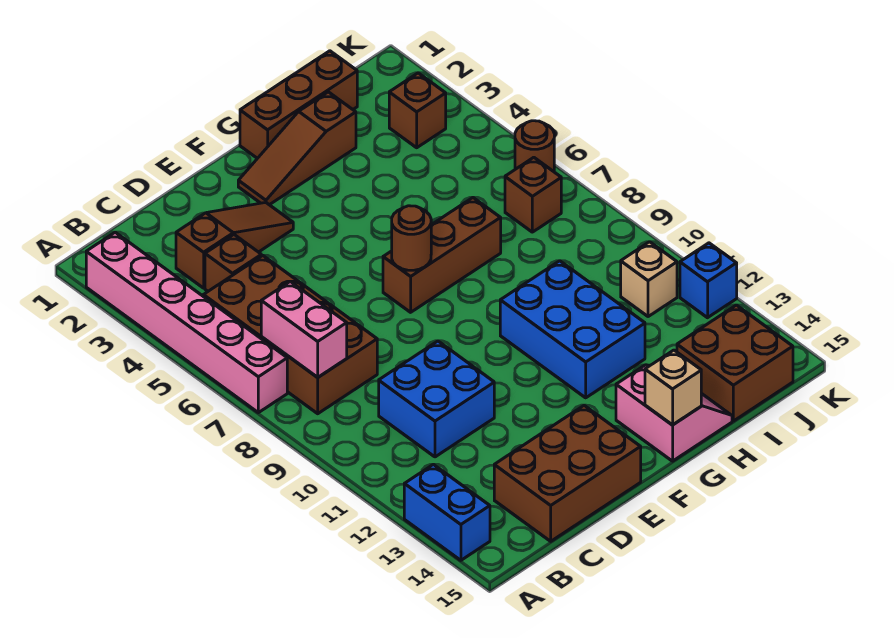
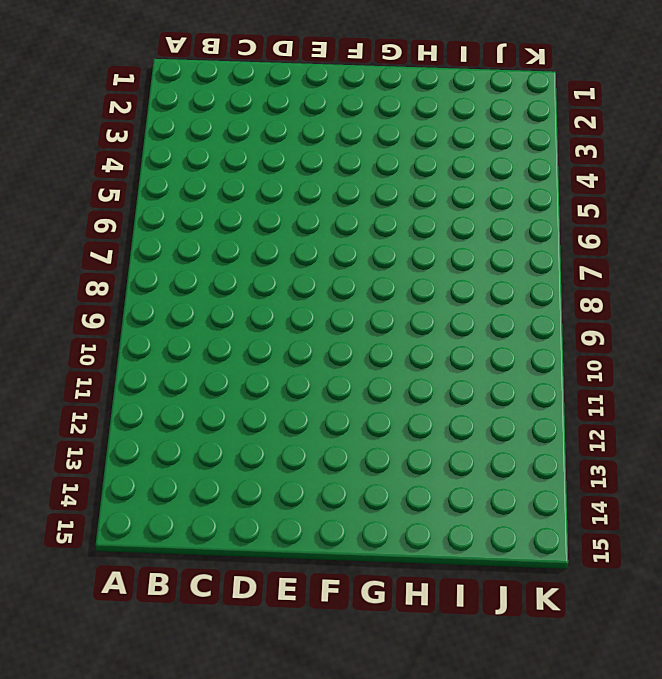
none -> pink brick A2:A7 level 1
none -> blue brick A13:A14 level 1
none -> brown brick B5:C8 level 1

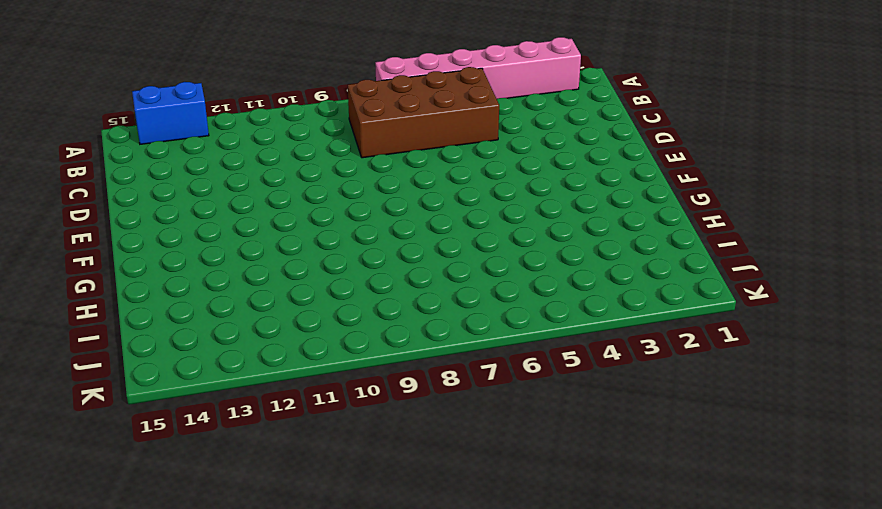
none -> brown slope C3:E3 level 1 top C
none -> brown brick C4 level 1
none -> blue brick C10:D11 level 1

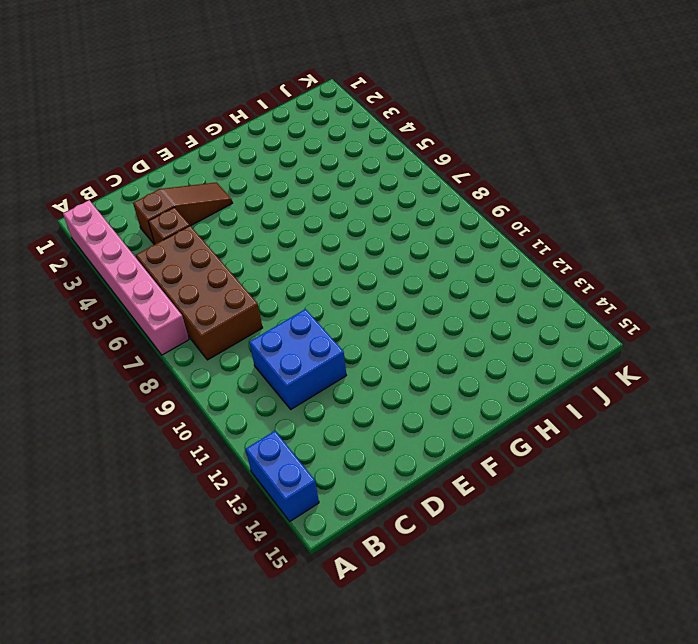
none -> brown brick C14:E15 level 1
none -> brown slope F2:H2 level 1 top H
none -> brown brick F7:H7 level 1

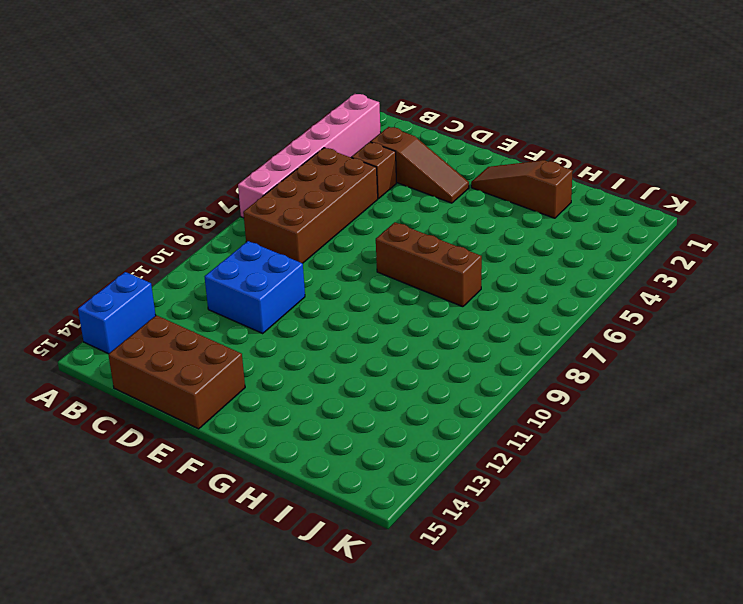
none -> brown brick G1:I1 level 1
none -> blue brick G10:H12 level 1
none -> pink slope G14:H15 level 1 top G

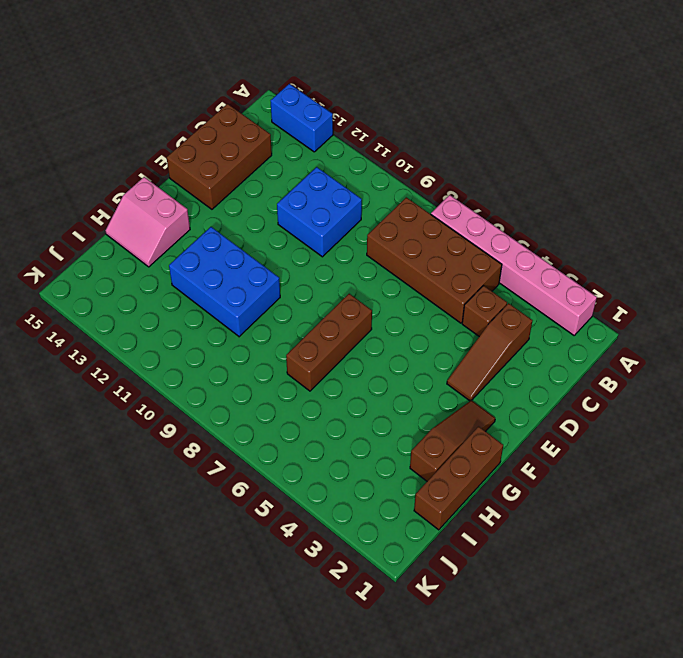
none -> brown brick I14:J15 level 1
none -> brown brick J3 level 1
none -> brown brick J7 level 1

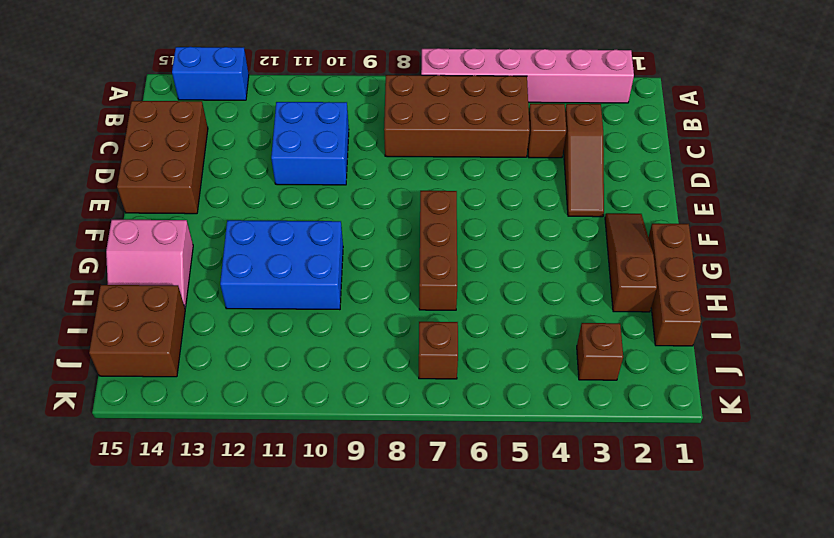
none -> tan brick J11 level 1
none -> brown round brick K6 level 1
none -> blue brick K12 level 1

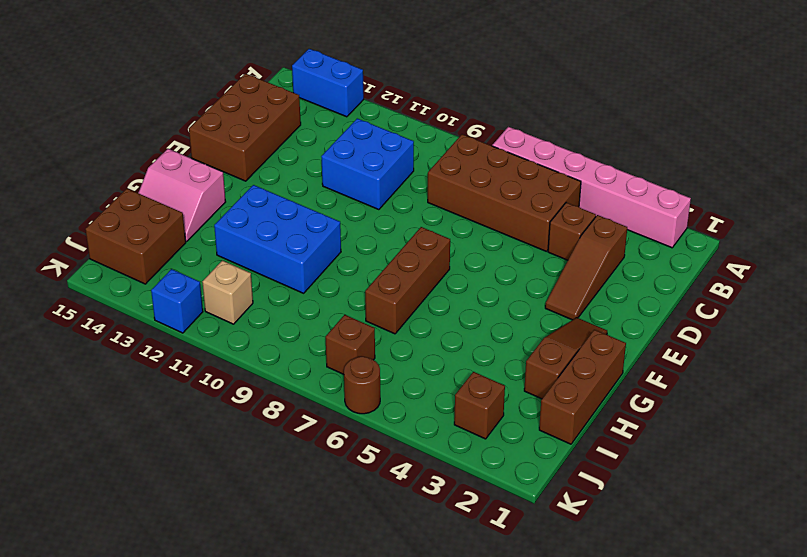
none -> pink brick B7:B8 level 2
none -> brown round brick F7 level 2
none -> tan brick G15 level 2

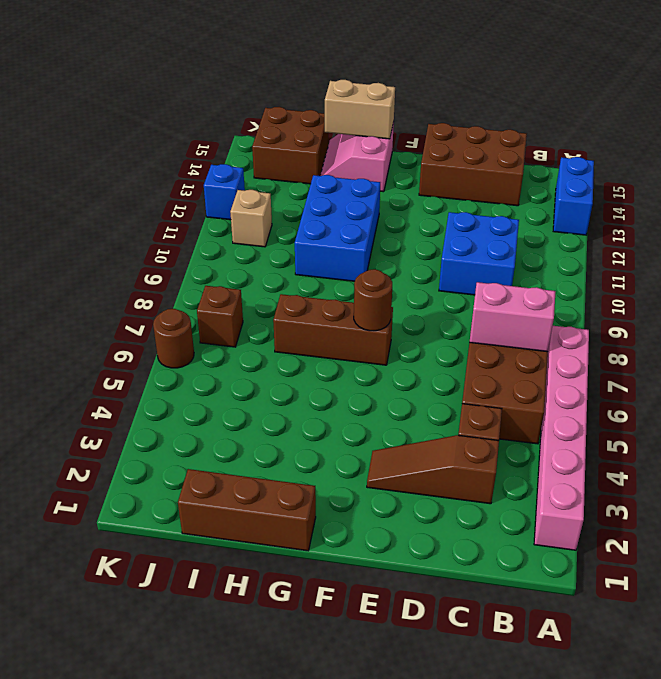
pink brick B7:C7 level 2 -> pink brick B7:B8 level 2
tan brick G15:H15 level 2 -> tan brick G15 level 2
none -> brown slope F2:H2 level 1 top H
none -> brown brick J3 level 1

